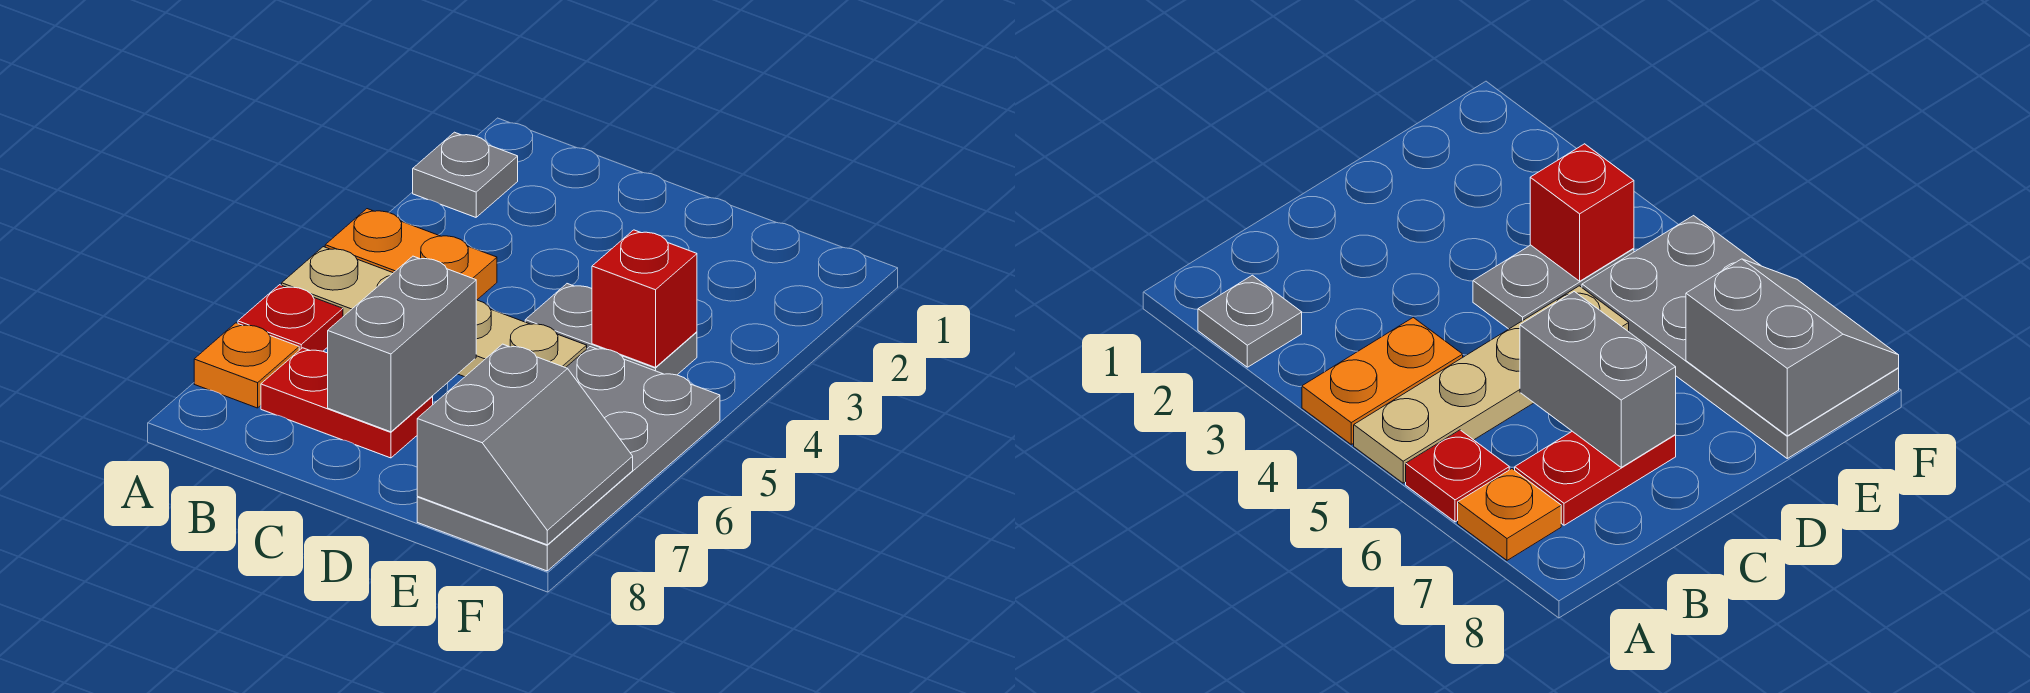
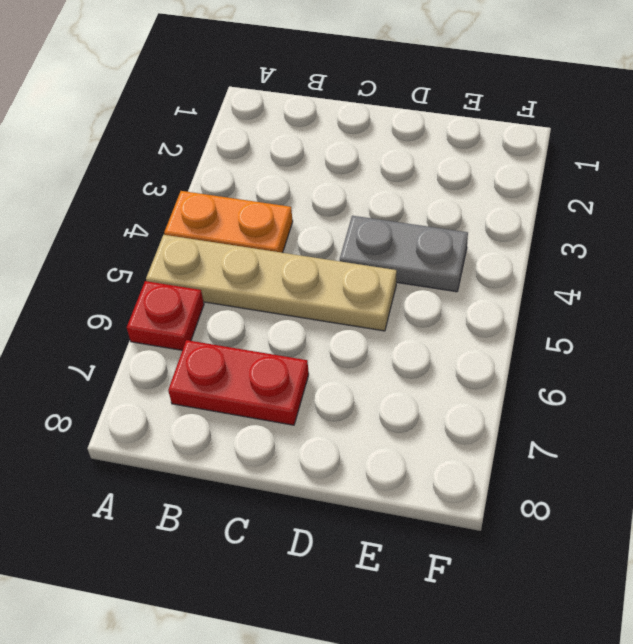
none -> grey plate A2 level 1
none -> orange plate A7 level 1

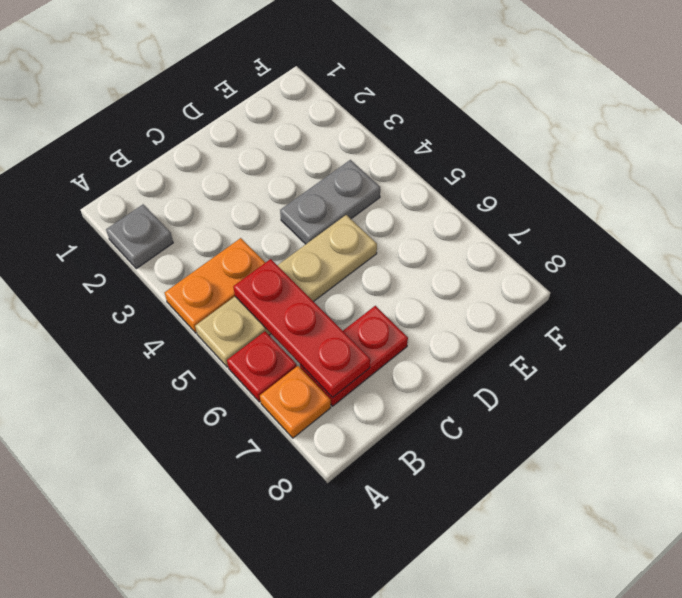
red plate B5:B7 level 2 -> none
none -> grey plate E5:F8 level 1
none -> grey brick C6:C7 level 2

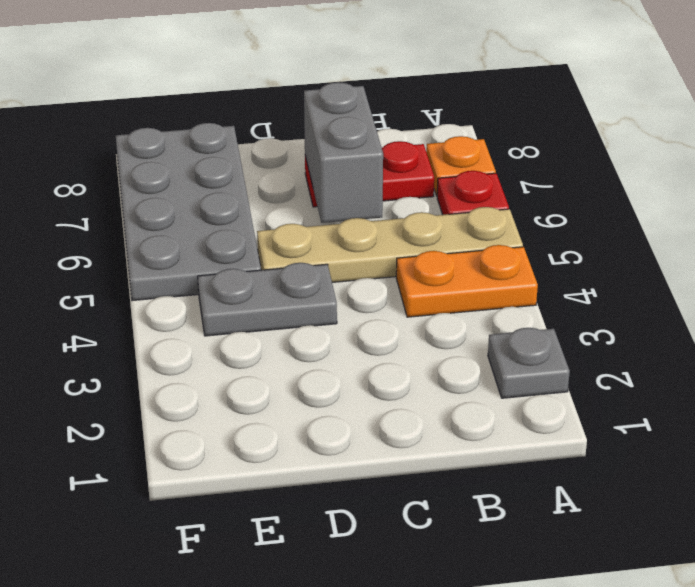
none -> red brick E4 level 2
none -> grey slope E7:F8 level 2 top E

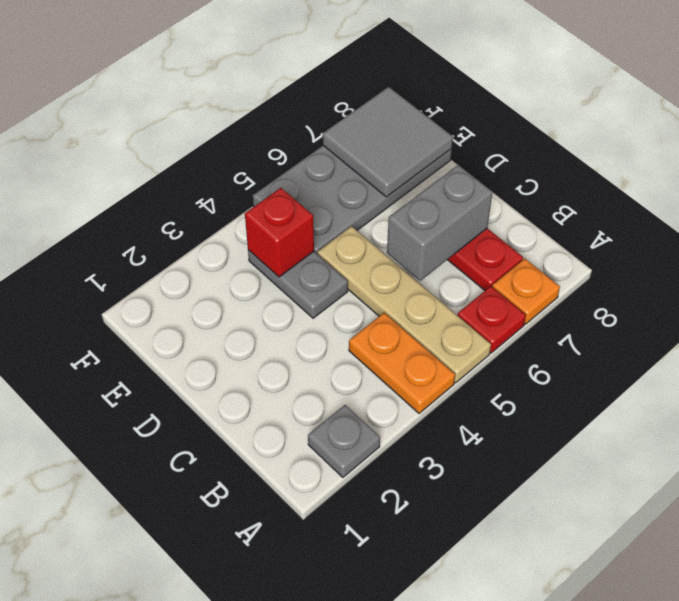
grey tile E7:F8 level 2 -> grey slope E7:F8 level 2 top E

